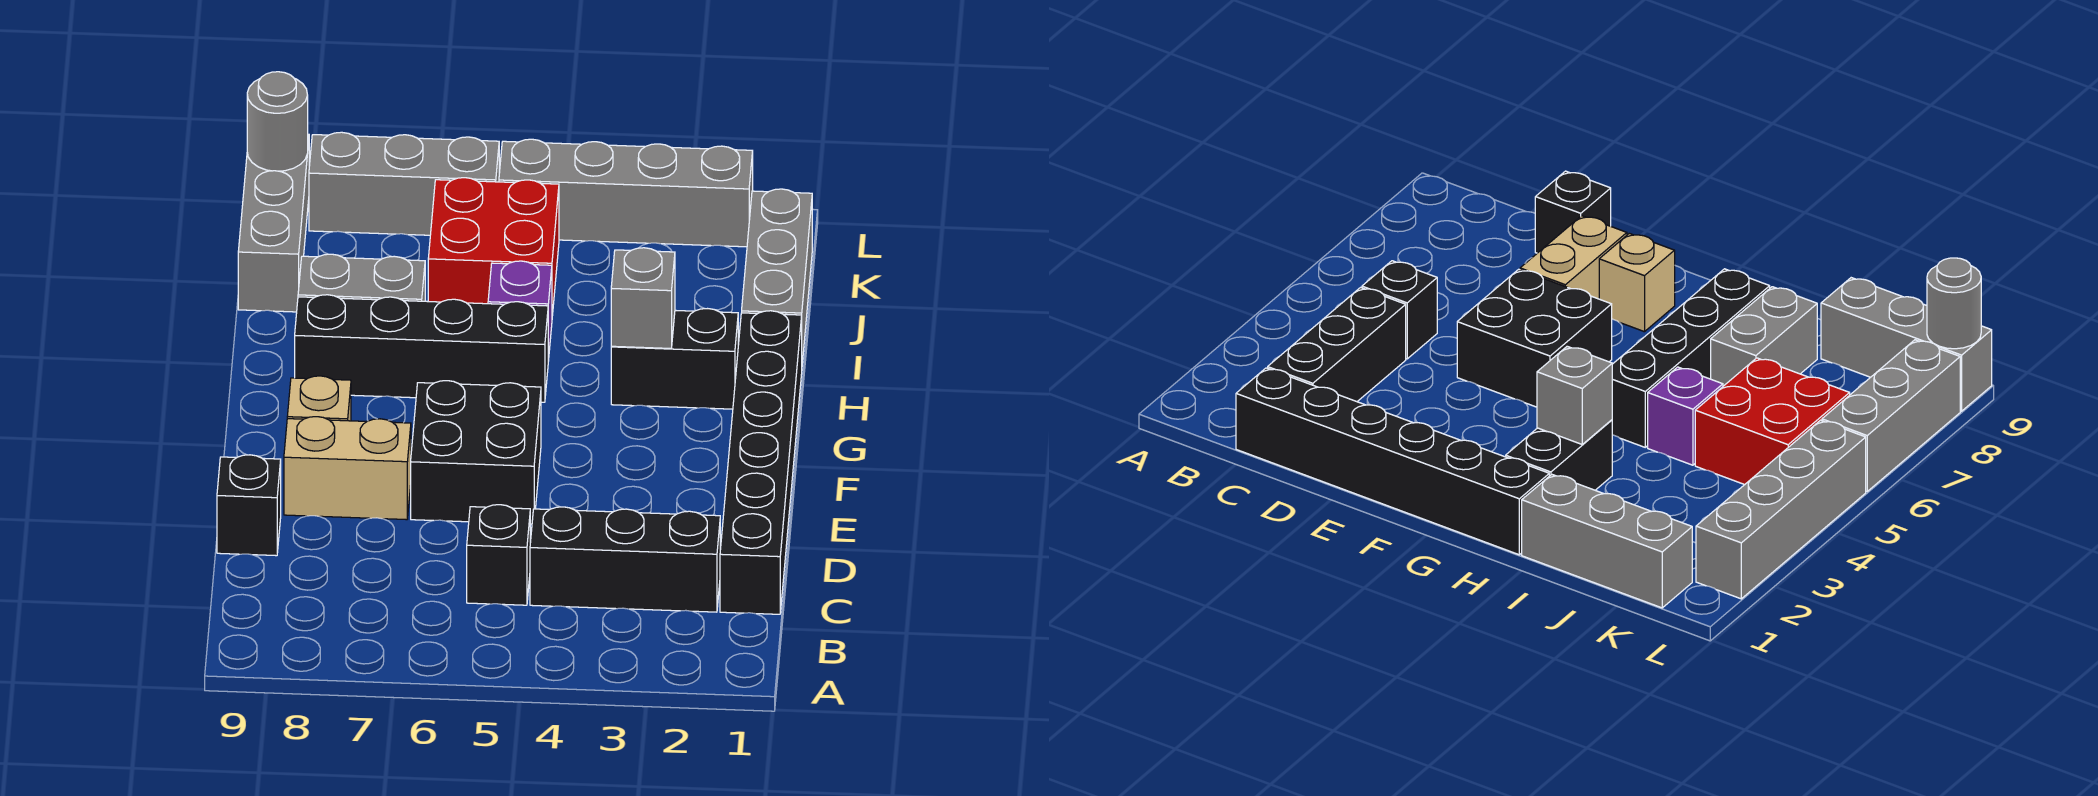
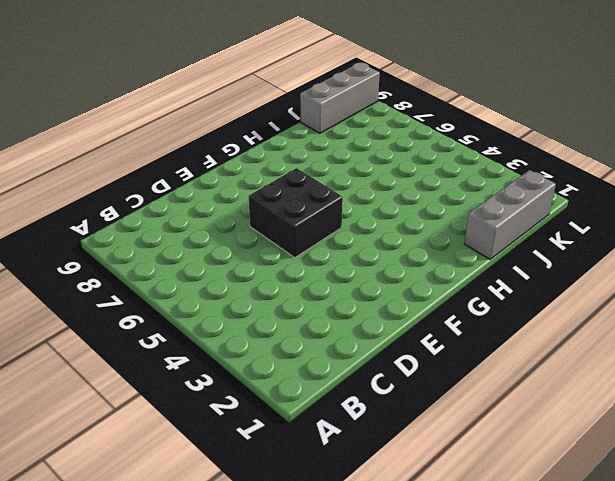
none -> black brick C1:H1 level 1
none -> black brick C2:C4 level 1
none -> black brick C5 level 1

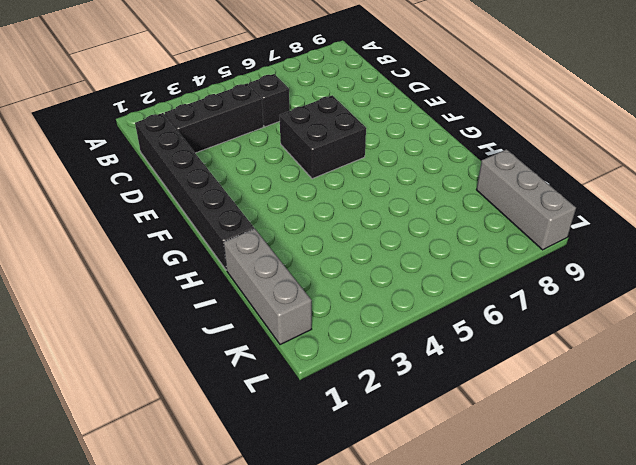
none -> black brick D9 level 1
none -> tan brick E7:E8 level 1
none -> tan brick F8 level 1

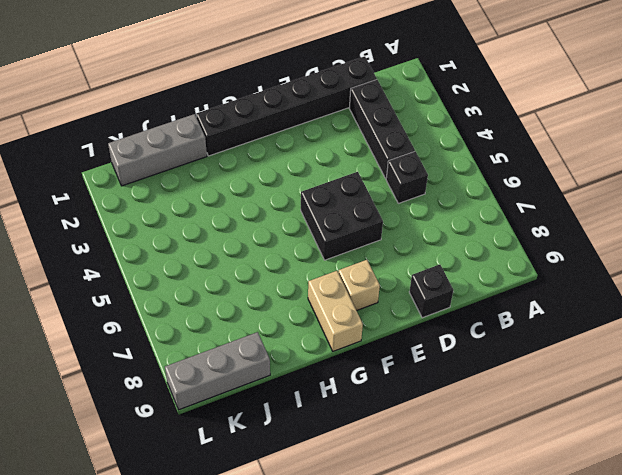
tan brick G8:G9 level 1 -> tan brick E7:E8 level 1
none -> black brick H2:H3 level 1
none -> black brick H5:H8 level 1
none -> purple brick I5 level 1

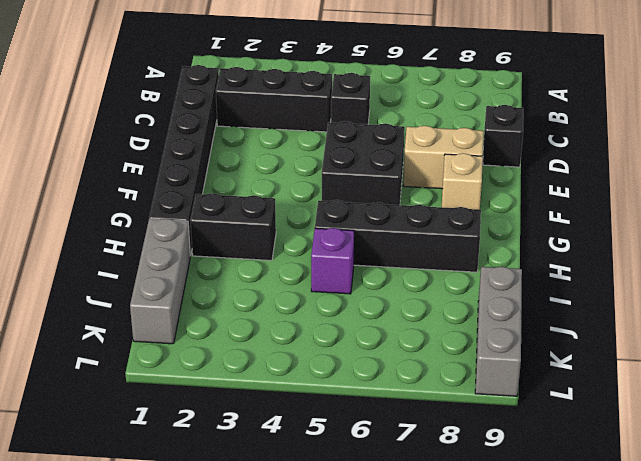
none -> grey brick I7:I8 level 1
none -> red brick J5:K6 level 1
none -> grey brick L2:L5 level 1

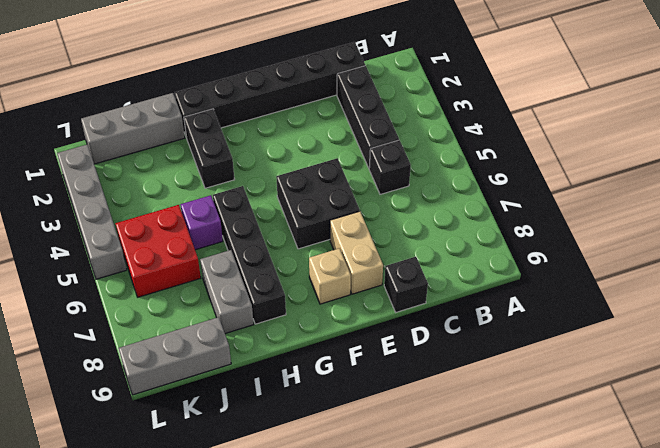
none -> grey brick L6:L8 level 1
none -> grey brick H3 level 2
none -> grey round brick L9 level 2

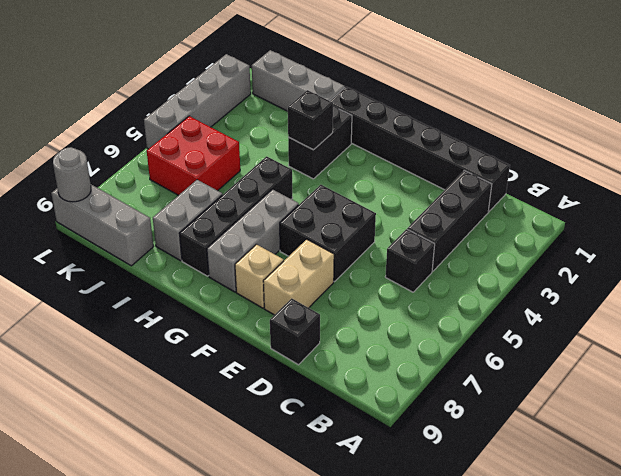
grey brick G6:G8 level 1 -> grey brick L6:L8 level 1
black brick H3 level 2 -> grey brick H3 level 2
none -> purple brick I5 level 1

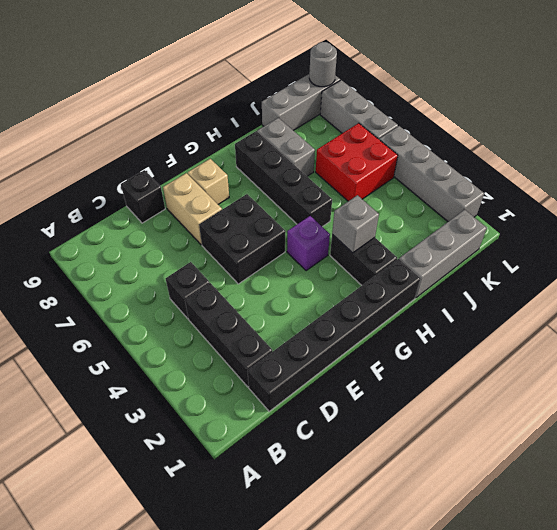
purple brick G4 level 1 -> purple brick I5 level 1

